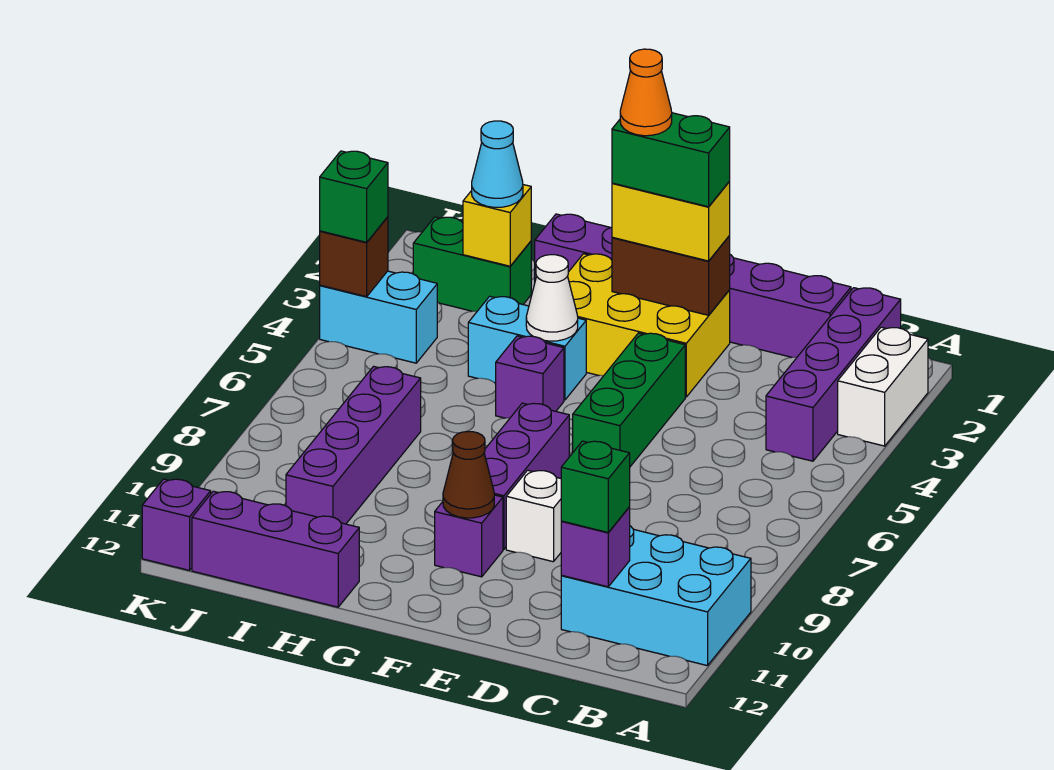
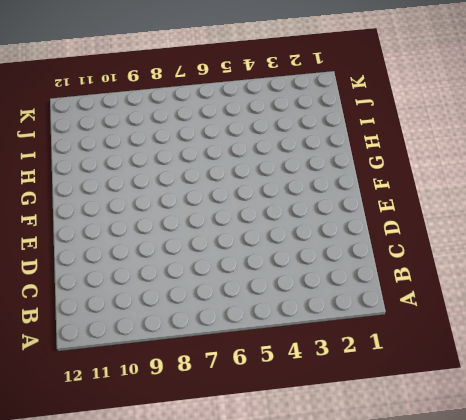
none -> white brick A2:A3 level 1
none -> cyan brick A10:C11 level 1
none -> purple brick B1:B4 level 1

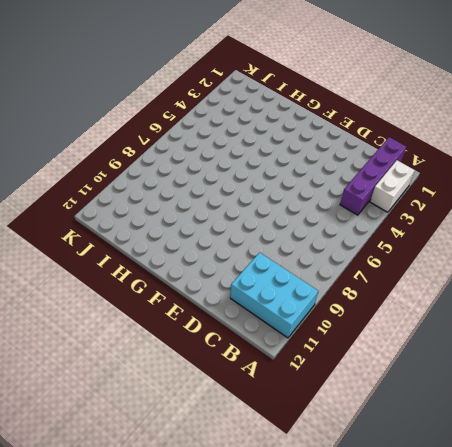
none -> purple brick C1:H1 level 1
none -> yellow brick E2:G3 level 1
none -> green brick E4:E6 level 1

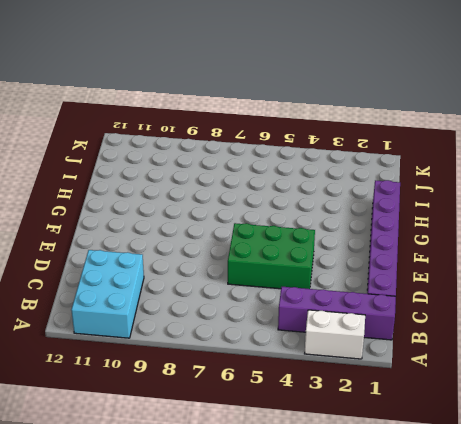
green brick D4:E6 level 1 -> green brick E4:E6 level 1
none -> yellow brick E2:G3 level 1
none -> white brick E9 level 1
none -> purple brick F7:F9 level 1

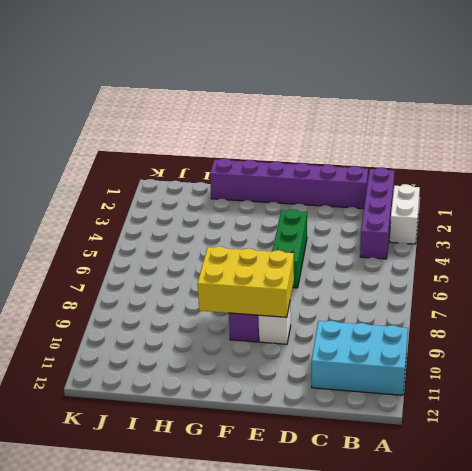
yellow brick E8:G9 level 2 -> yellow brick E2:G3 level 1
none -> purple brick F10 level 1
none -> cyan brick G4:H4 level 1
none -> purple brick G5 level 1

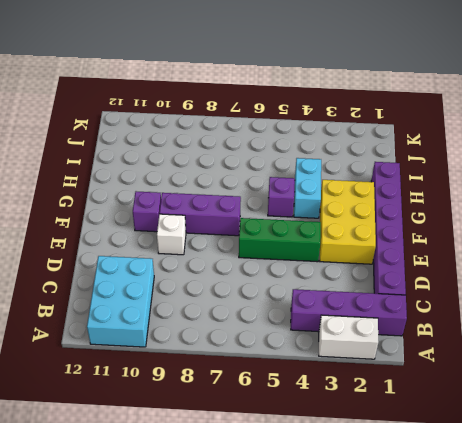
none -> purple brick H12:J12 level 1
none -> green brick I2:J2 level 1
none -> purple brick I7:I10 level 1

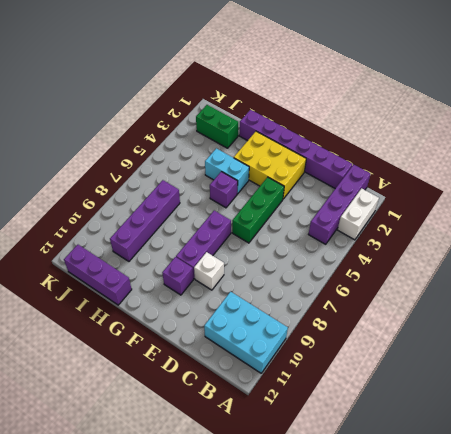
none -> cyan brick J4:K4 level 1
none -> purple brick K12 level 1
none -> purple brick C11 level 2

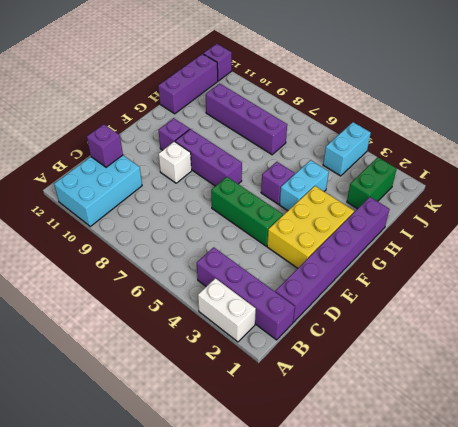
none -> brown brick E2:F2 level 2
none -> brown cone F10 level 2
none -> white cone G4 level 2

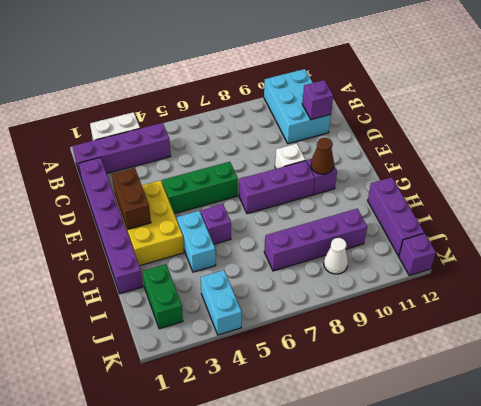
white cone J9 level 1 -> white cone G4 level 2
none -> yellow brick I2 level 2
none -> brown brick K4 level 2
none -> green brick C11 level 3

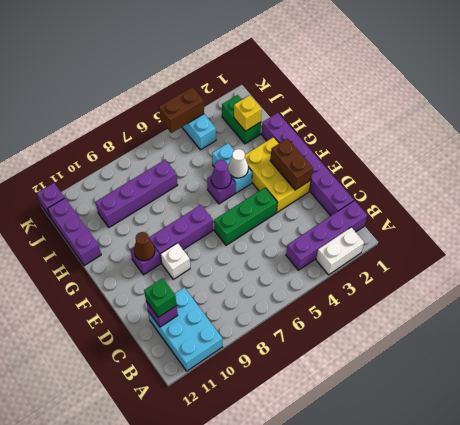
purple cone G5 level 2 -> none
brown brick K4:K5 level 2 -> brown brick K4 level 2
none -> yellow brick E2:F2 level 3
none -> cyan cone I2 level 3
none -> green brick K4 level 3

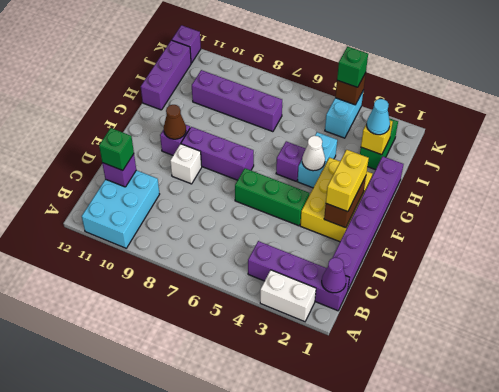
purple cone B1 level 2 -> none
none -> green brick E2:F2 level 4
none -> orange cone F2 level 5

